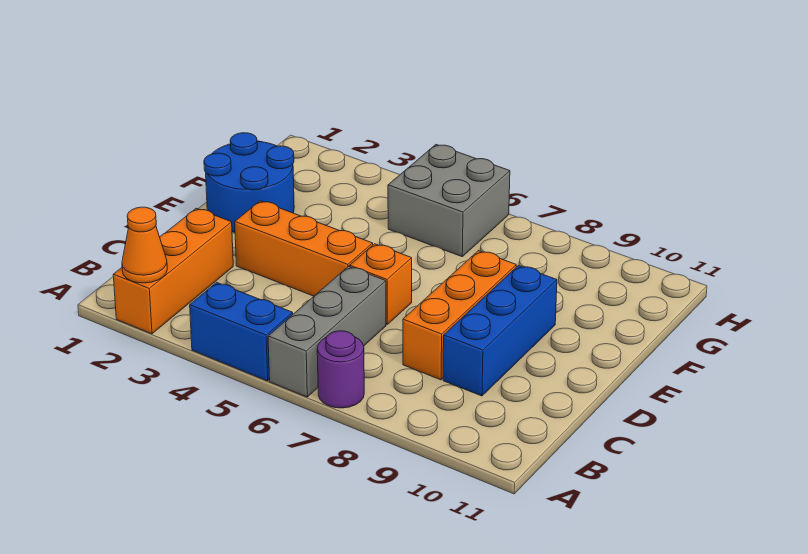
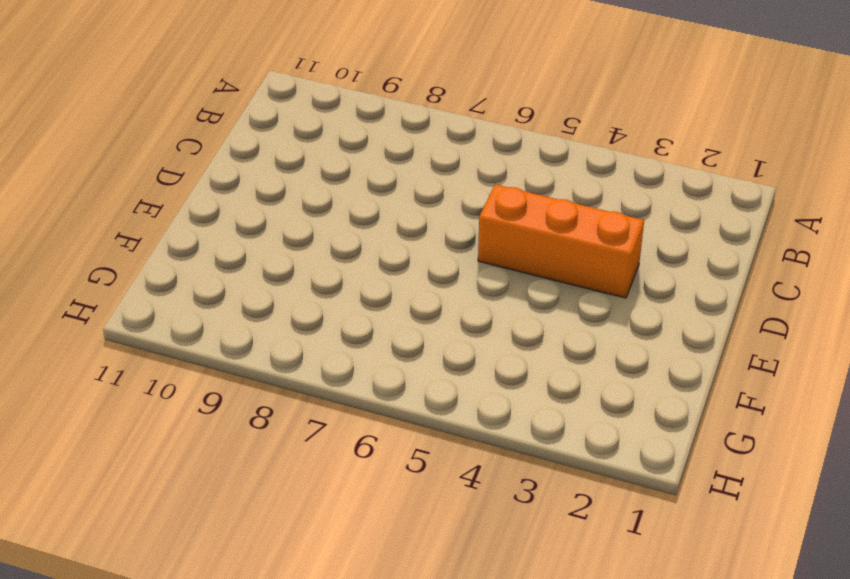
none -> orange brick A2:C2 level 1
none -> blue brick A4:A5 level 1

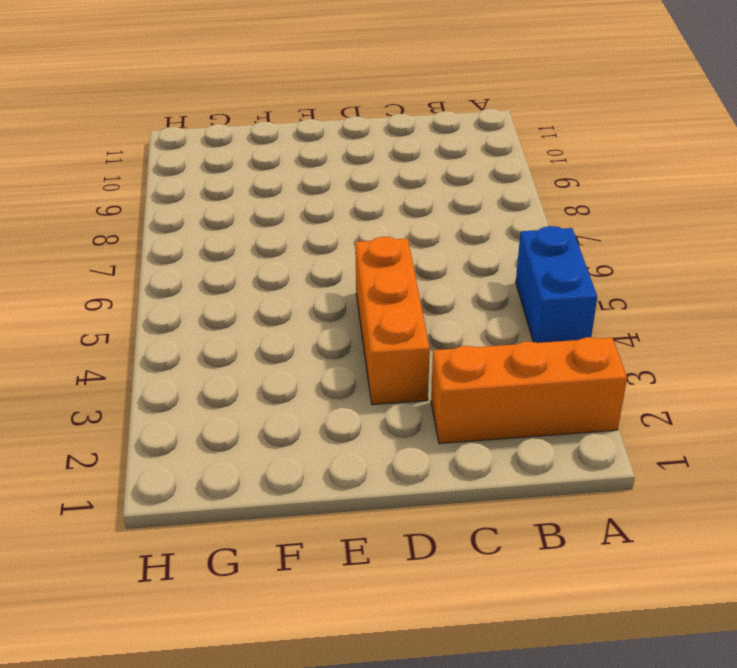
none -> grey brick A6:C6 level 1
none -> purple round brick A7 level 1

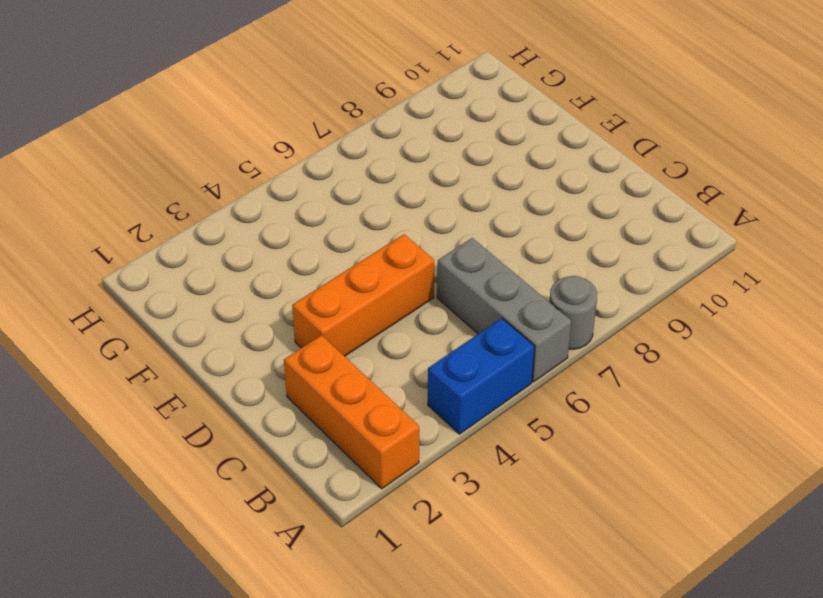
grey round brick A7 level 1 -> purple round brick A7 level 1
none -> orange brick C8:E8 level 1
none -> blue brick C9:E9 level 1

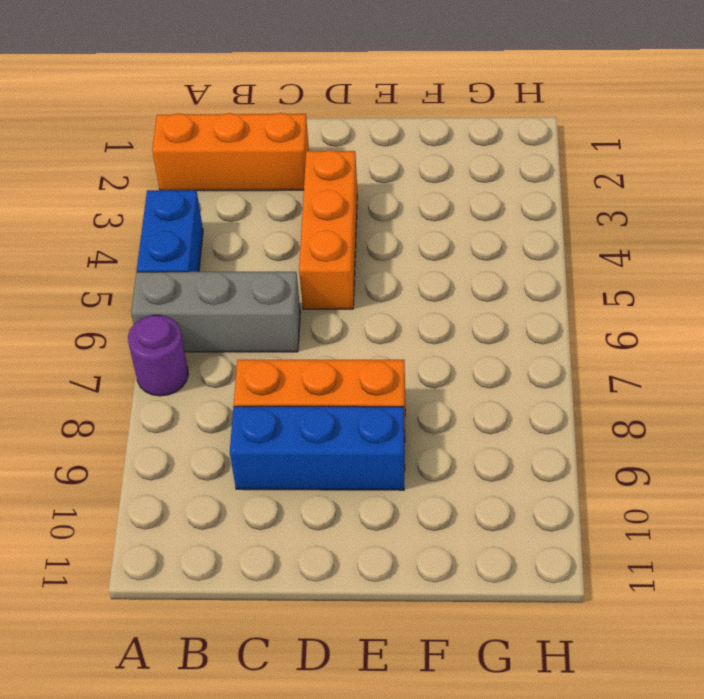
none -> orange brick D6 level 1
none -> blue round brick E1:F2 level 1

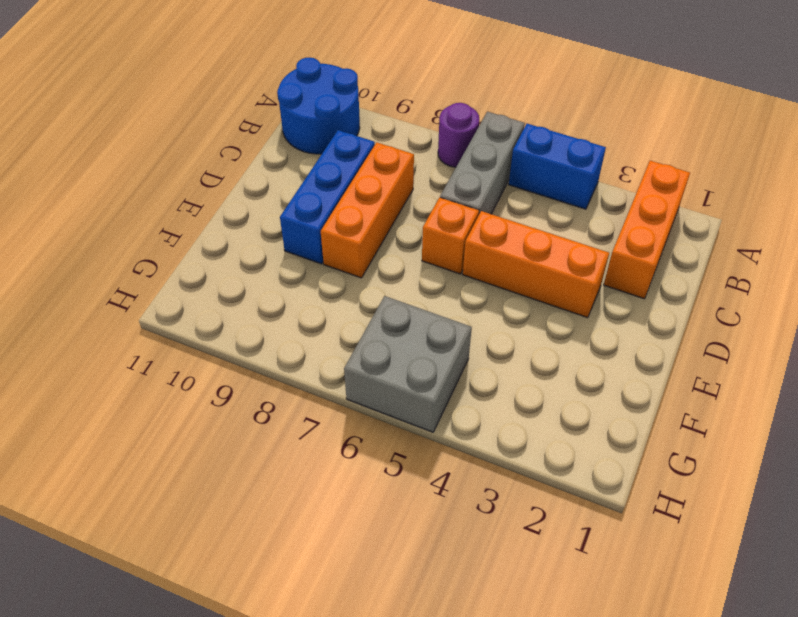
blue round brick A10:B11 level 1 -> blue round brick E1:F2 level 1
none -> orange cone A2 level 2

